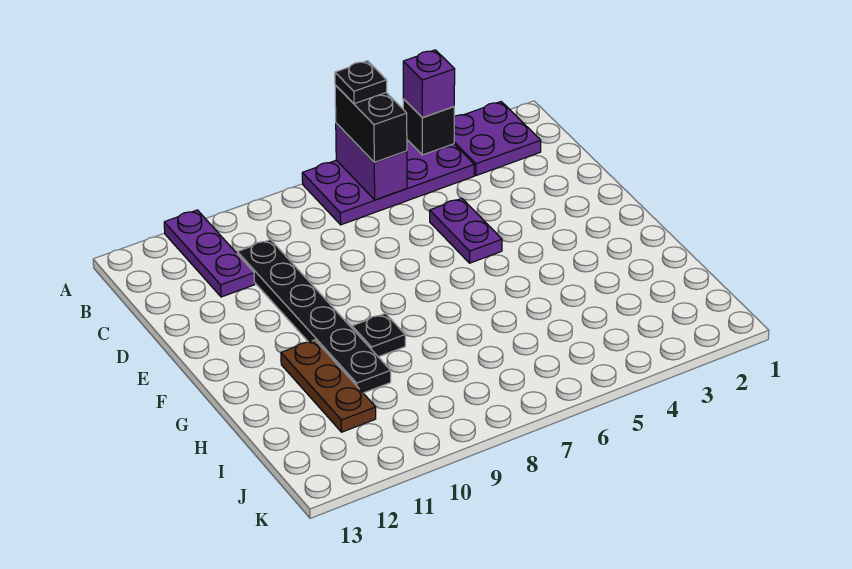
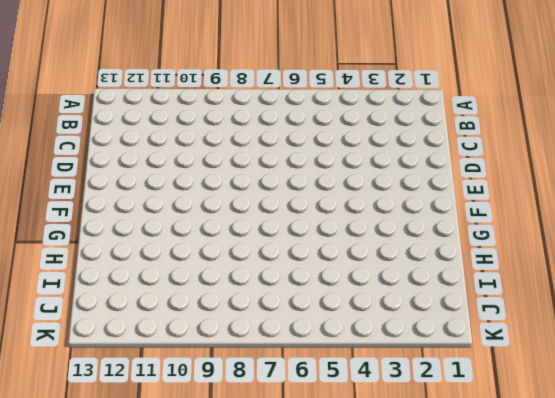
none -> purple plate A2:B3 level 1
none -> purple plate A4:B7 level 1
none -> purple plate A11:C11 level 1

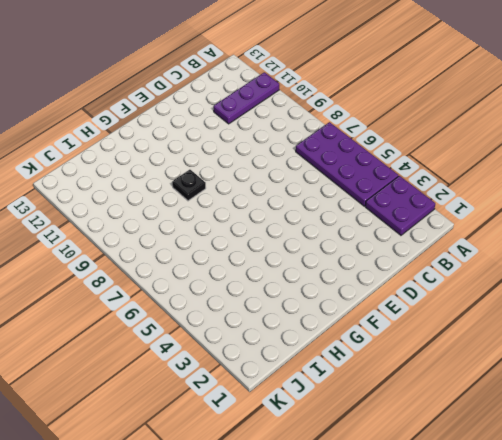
none -> black plate C10:H10 level 1
none -> purple plate D5:E5 level 1
none -> brown plate G11:I11 level 1

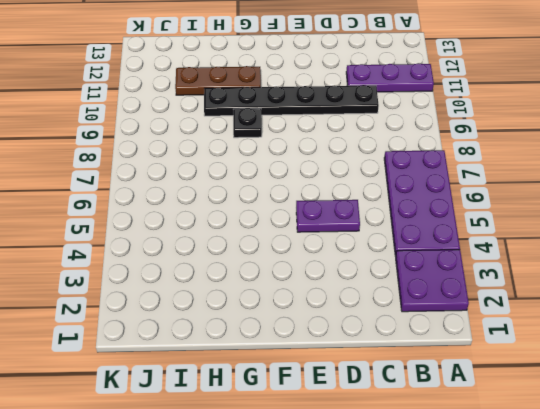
none -> black brick A4 level 2
none -> purple brick A6:B6 level 2
none -> purple brick A4 level 3

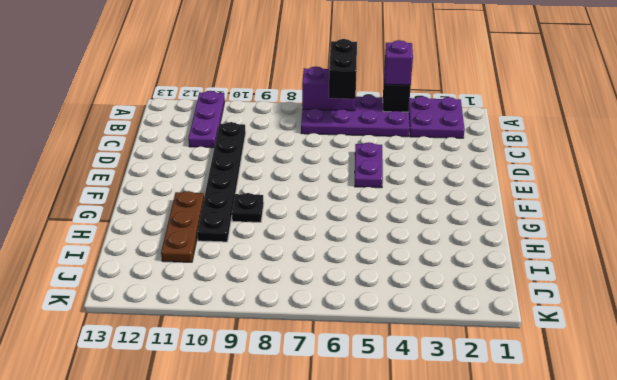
purple brick A6:A7 level 2 -> purple brick A6:B6 level 2
none -> black plate A6 level 4

